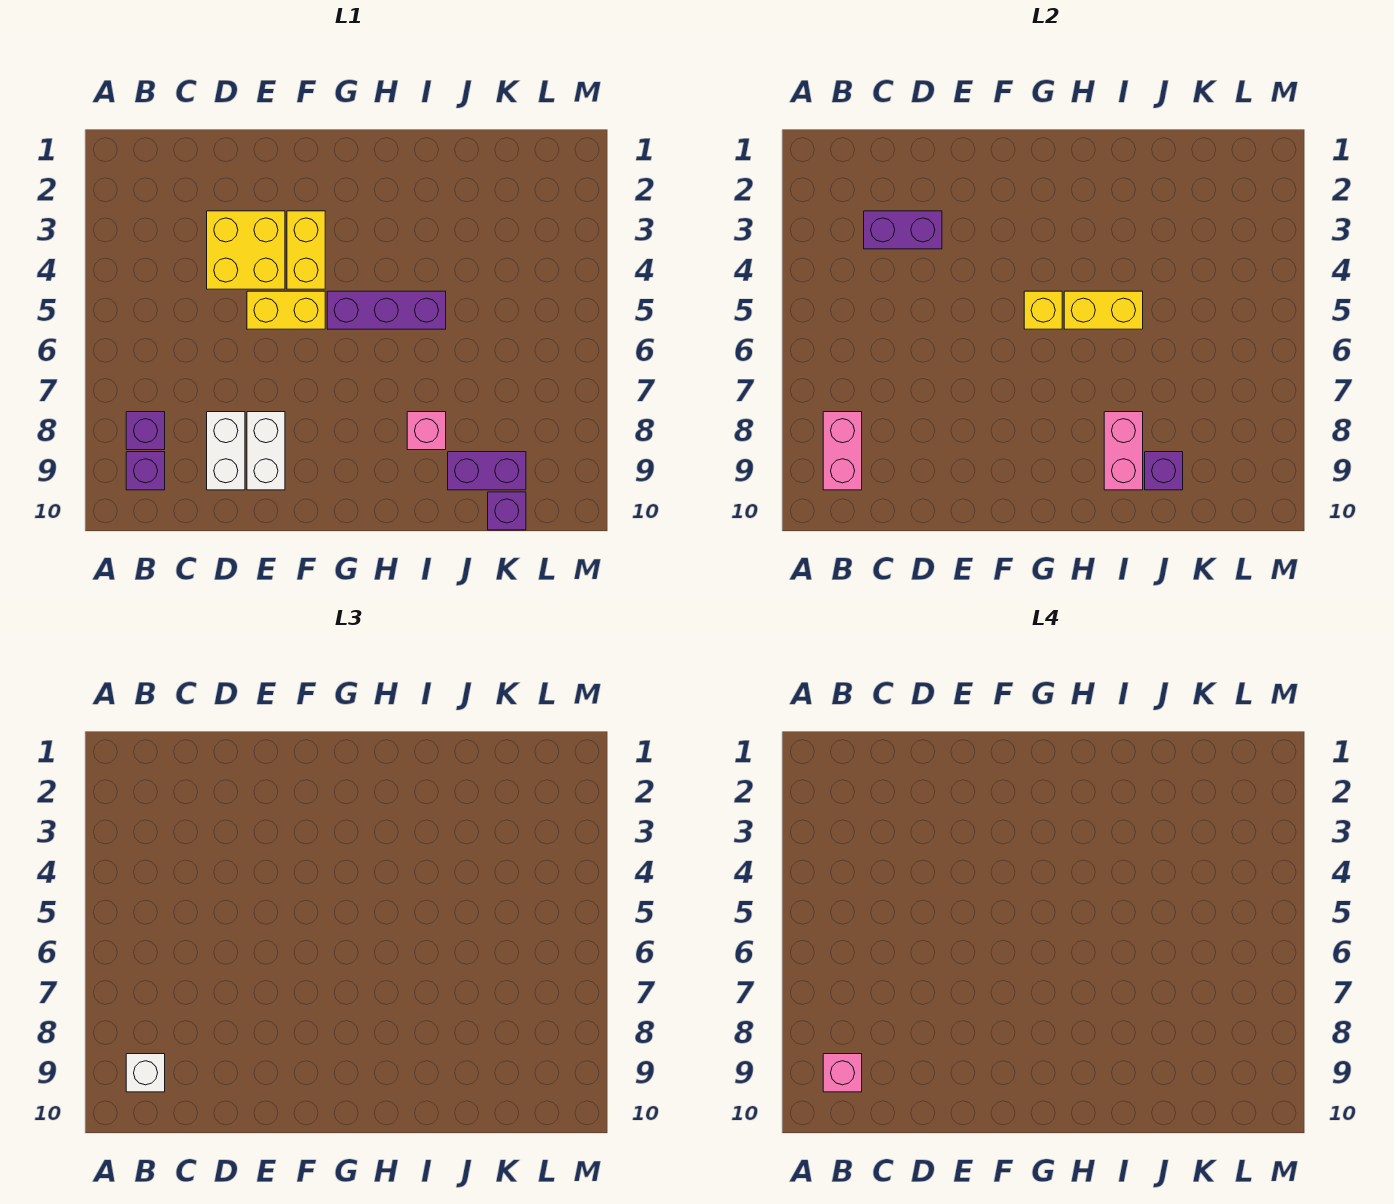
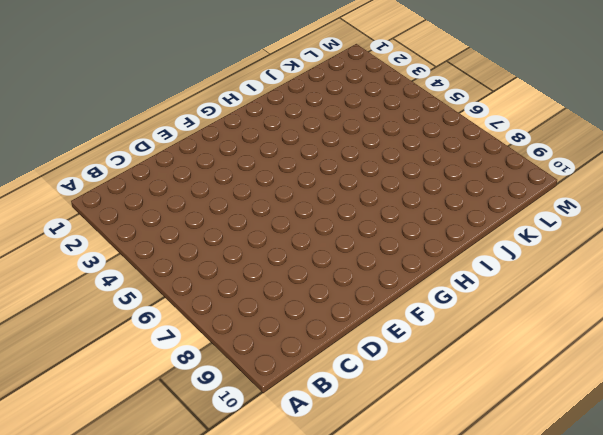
none -> purple brick B8 level 1
none -> purple brick B9 level 1
none -> yellow brick D3:E4 level 1

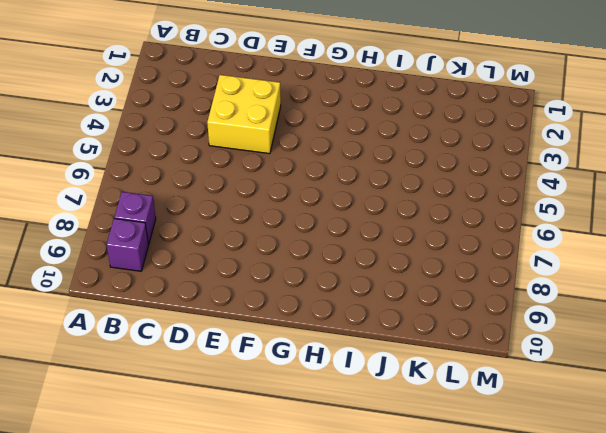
none -> white brick D8:D9 level 1
none -> yellow brick E5:F5 level 1
none -> white brick E8:E9 level 1

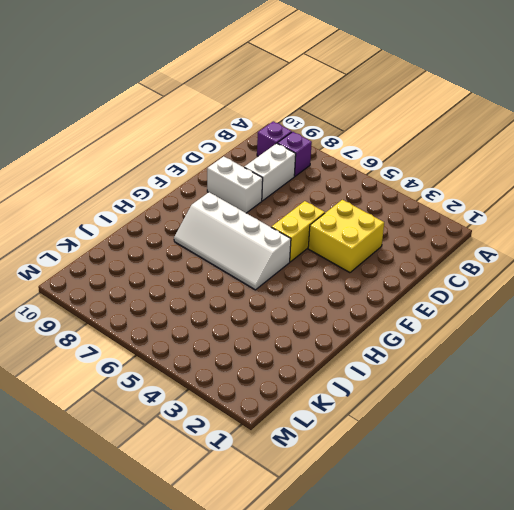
white brick C8:D8 level 1 -> white brick D8:D9 level 1
white slope G5:H8 level 1 top G -> purple brick G5:I5 level 1
none -> yellow brick F3:F4 level 1
none -> pink brick I8 level 1
none -> purple brick J9:K9 level 1

